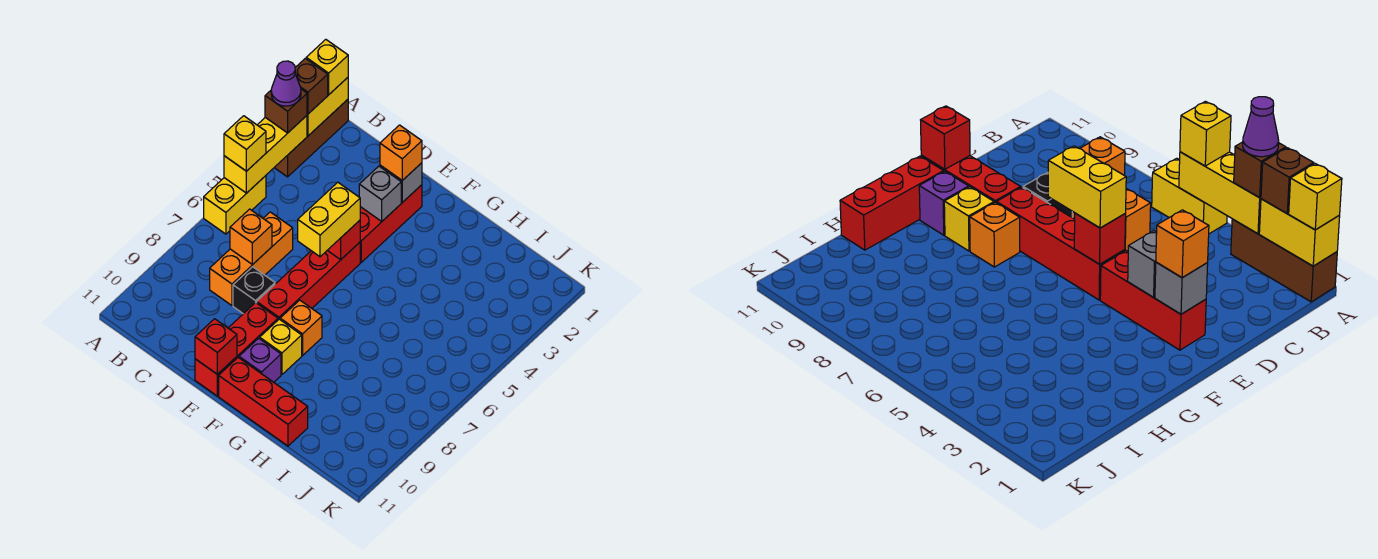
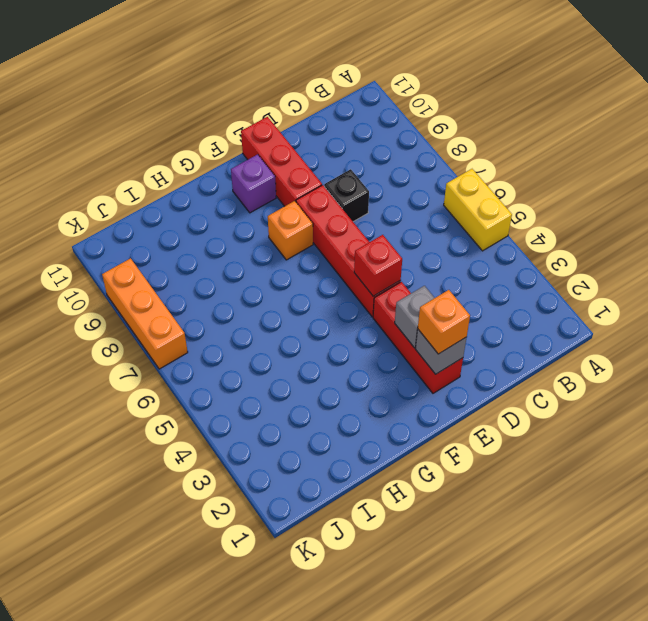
orange brick K7:K9 level 1 -> orange brick C6:C8 level 1
none -> brown brick A1:A3 level 1
none -> yellow brick F9 level 1
none -> red brick F11:H11 level 1

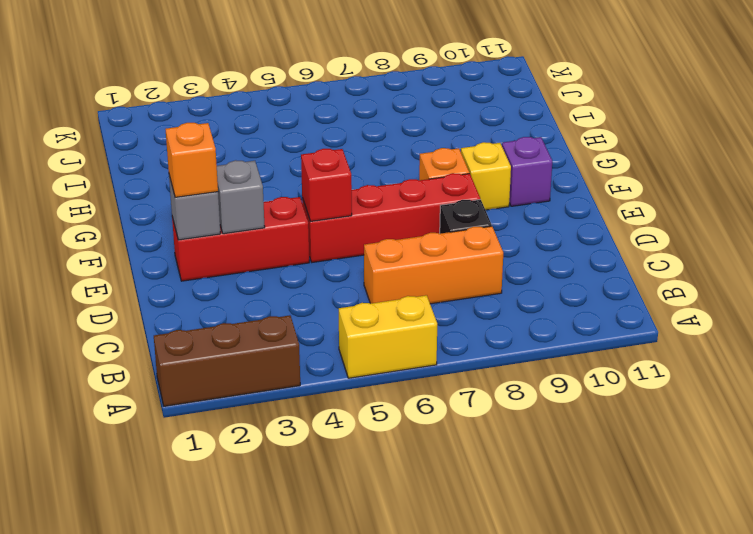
none -> red brick E9:E11 level 1
none -> red brick F11:H11 level 1
none -> yellow brick A1:A2 level 2

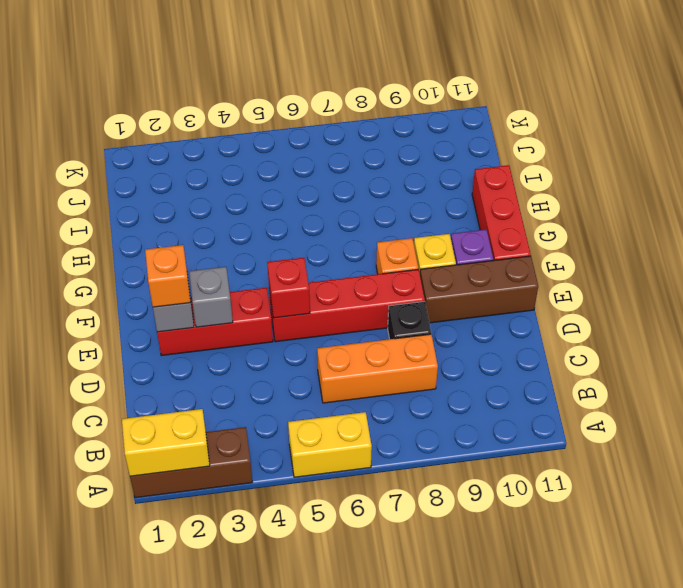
brown brick E9:E11 level 1 -> red brick E9:E11 level 1
none -> yellow brick A3:A5 level 2
none -> orange brick C7 level 2
none -> red brick E11 level 2

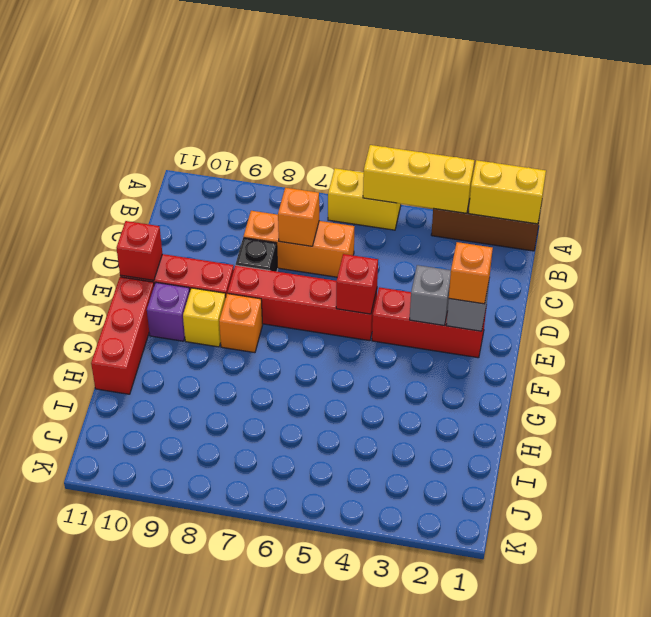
none -> yellow brick A1 level 3
none -> brown brick A2 level 3
none -> brown brick A3 level 3

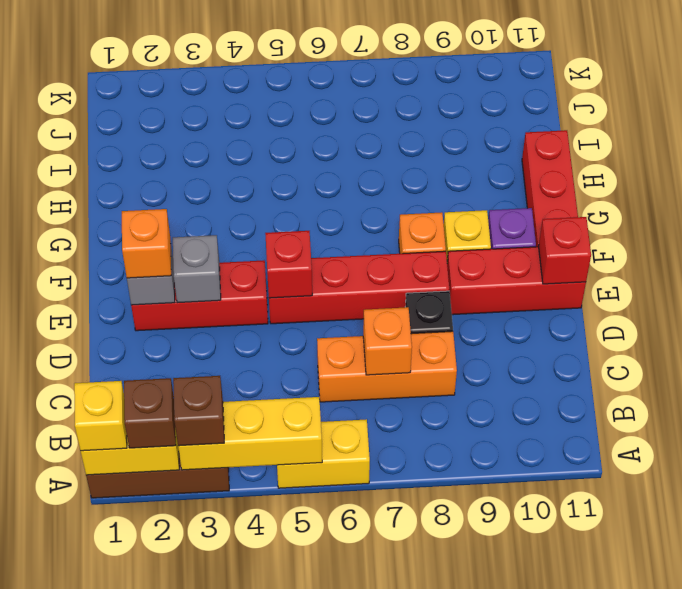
none -> yellow brick A5 level 3
none -> yellow brick E5:E6 level 3
none -> purple cone A3 level 4

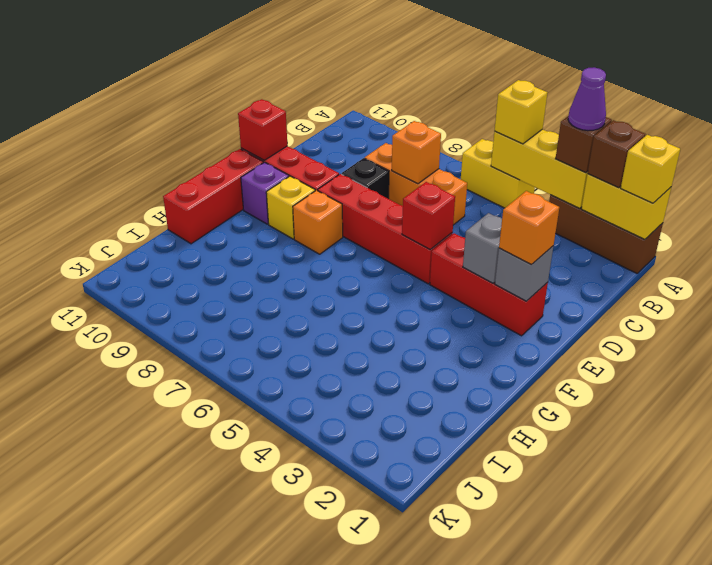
none -> yellow brick E5:E6 level 3

